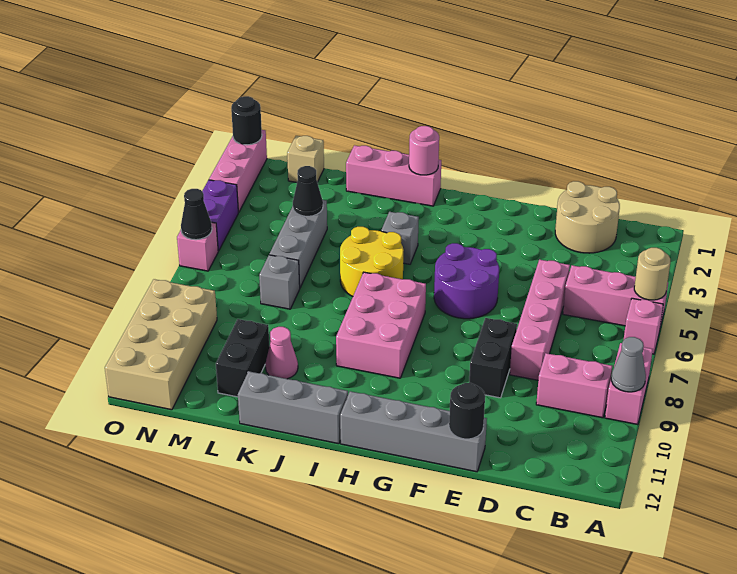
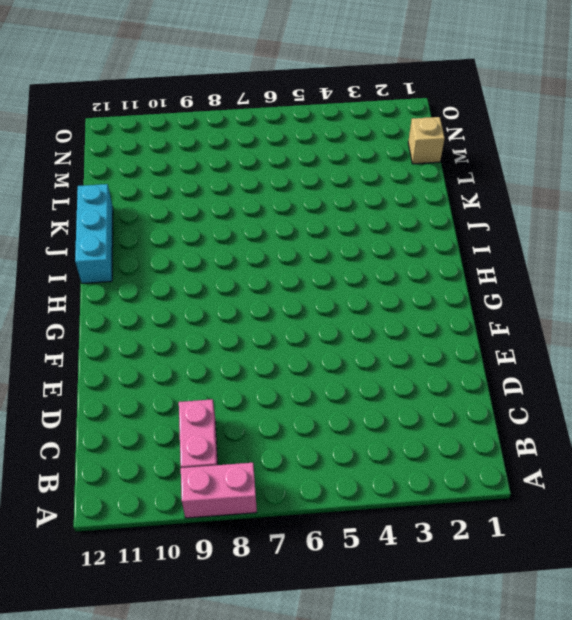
cyan brick I12:K12 level 1 -> grey brick I12:K12 level 1
none -> pink brick A5:C5 level 1
none -> pink brick A6 level 1
none -> tan round brick C1:D2 level 1
none -> pink brick D5:D8 level 1

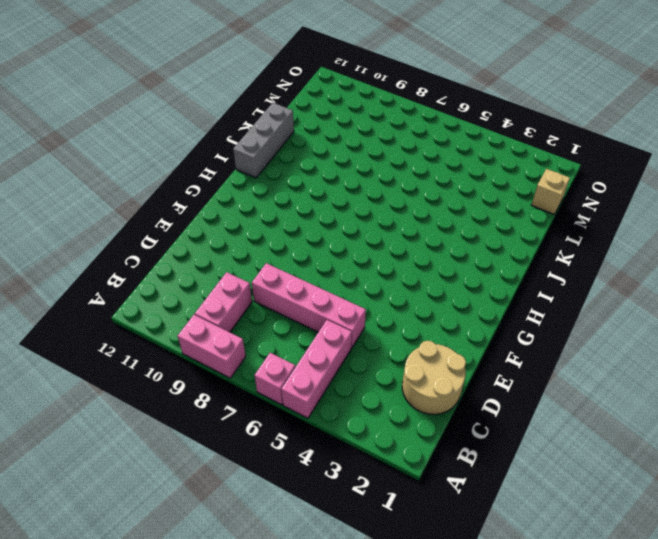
none -> black brick E8:E9 level 1
none -> grey brick E12:H12 level 1
none -> purple round brick F5:G6 level 1
none -> pink brick H7:I9 level 1

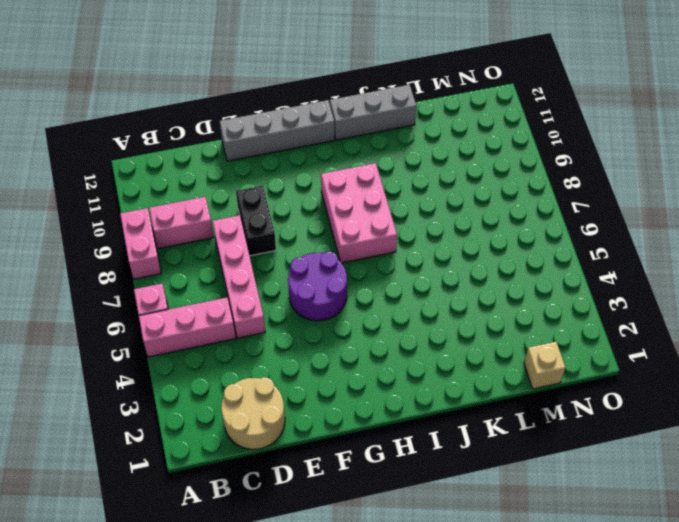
none -> pink brick I1:K1 level 1
none -> grey brick I4 level 1
none -> yellow round brick I5:J6 level 1
none -> pink cone K10 level 1

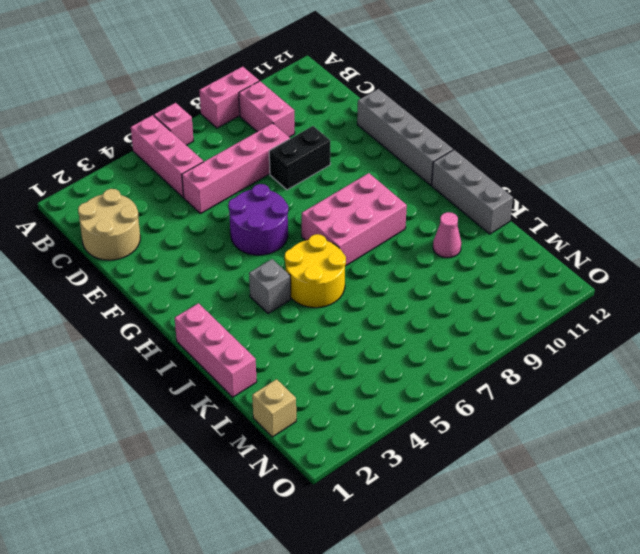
none -> grey brick L4:L6 level 1
none -> grey brick L7 level 1
none -> black brick L10:L11 level 1
none -> tan brick N9:O12 level 1

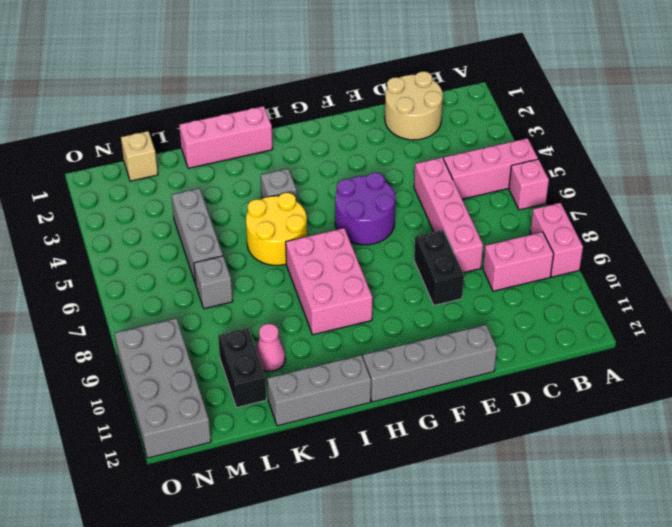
grey brick N9:O12 level 1 -> tan brick N9:O12 level 1
none -> pink brick O1:O3 level 1
none -> purple brick O4:O5 level 1
none -> pink brick O6 level 1
none -> tan round brick A5 level 2

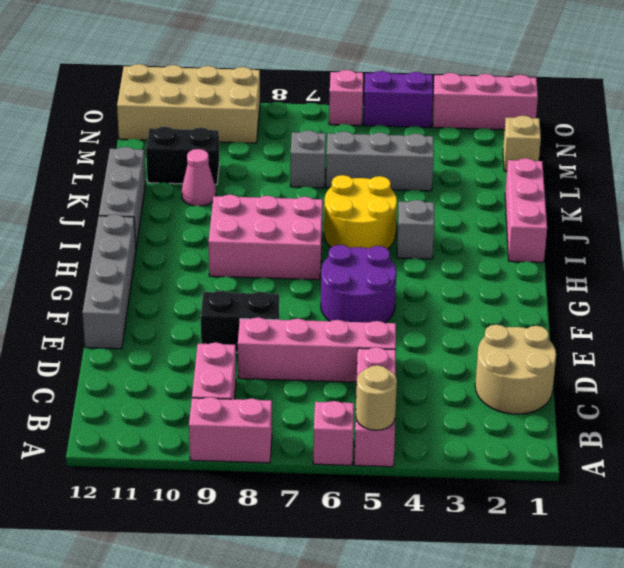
none -> grey cone A9 level 2
none -> black round brick E12 level 2
none -> pink round brick I1 level 2
none -> black cone L4 level 2

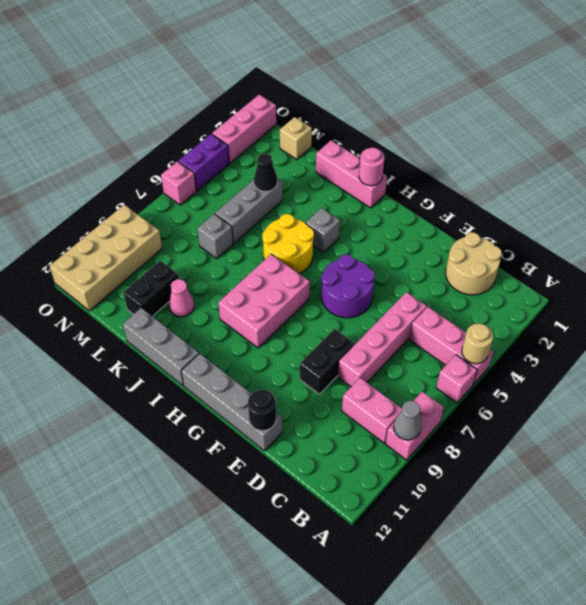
none -> black round brick O1 level 2
none -> black cone O6 level 2

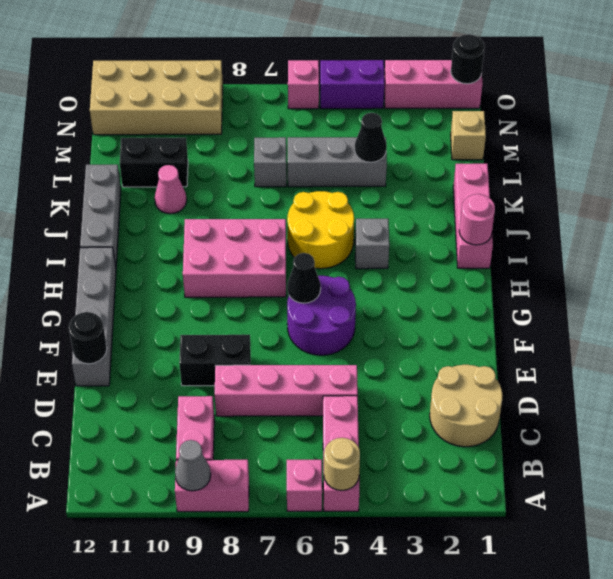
black cone G6 level 2 -> black cone O6 level 2

